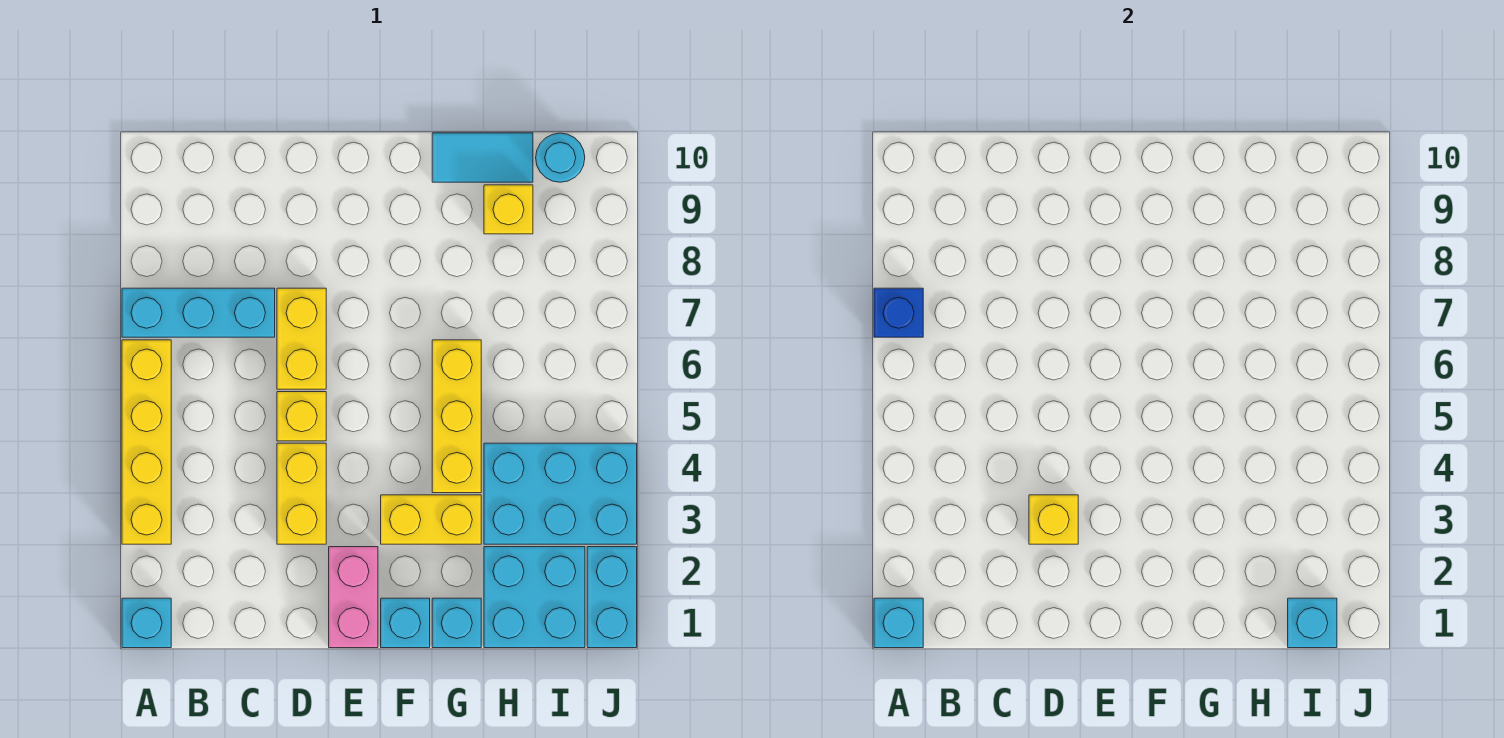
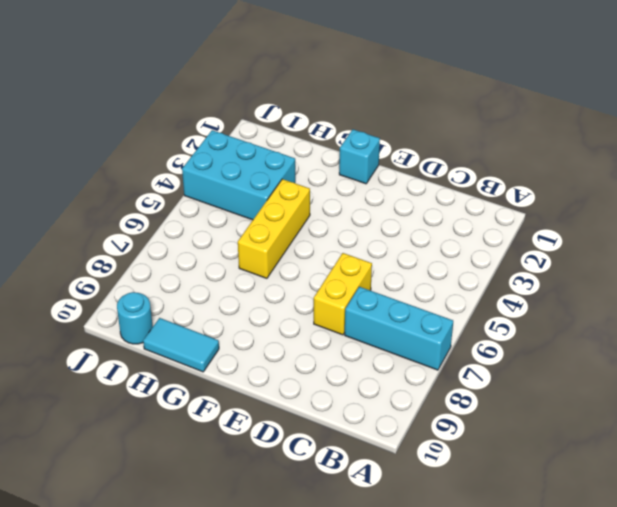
none -> cyan brick A1 level 1
none -> yellow brick A3:A6 level 1
none -> yellow brick D3:D4 level 1

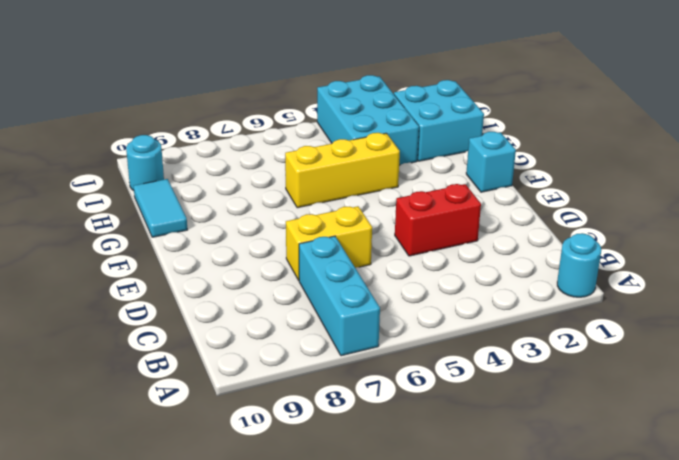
cyan round brick A1 level 1 -> cyan brick A1 level 1
red brick D3:D4 level 1 -> yellow brick D3:D4 level 1
none -> yellow brick A3:A6 level 1
none -> yellow brick D5 level 1
none -> pink brick E1:E2 level 1

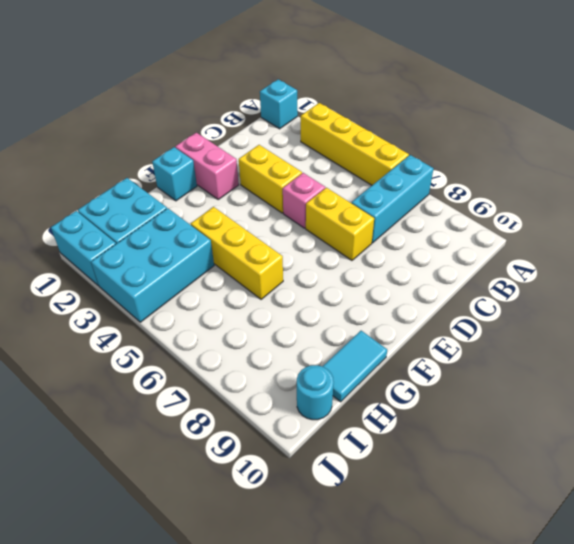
pink brick D5 level 1 -> yellow brick D5 level 1
none -> yellow brick F3:G3 level 1
none -> cyan brick G1 level 1
none -> yellow brick H9 level 1

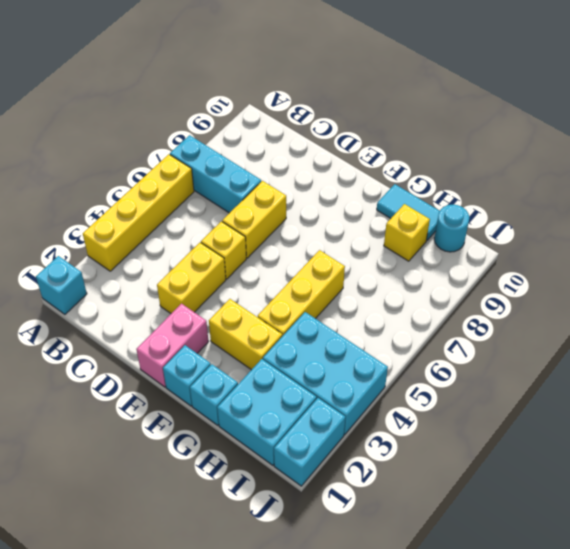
none -> cyan brick A1 level 2
none -> blue brick A7 level 2
none -> yellow brick D3 level 2

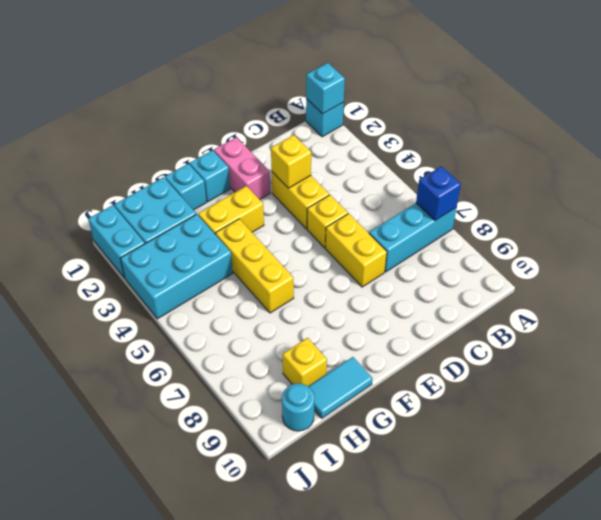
none -> yellow brick A3:A6 level 1
none -> cyan brick I1 level 2

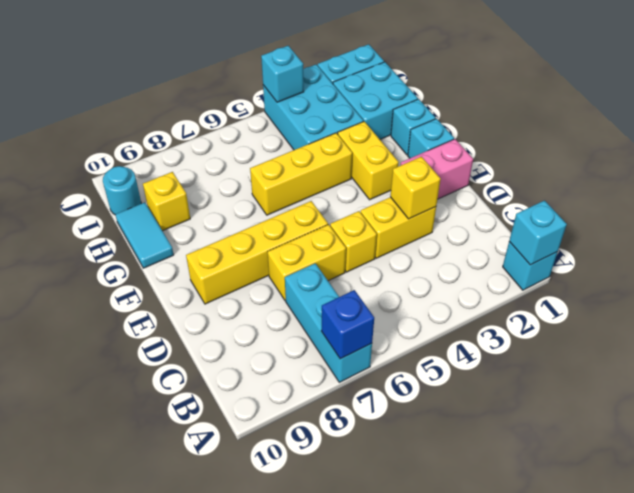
yellow brick E6:E9 level 1 -> yellow brick A3:A6 level 1
cyan brick J4 level 2 -> cyan brick I1 level 2

